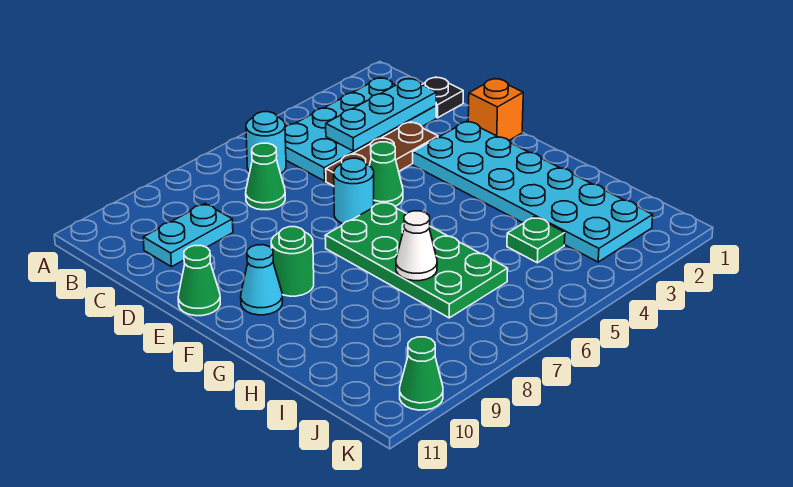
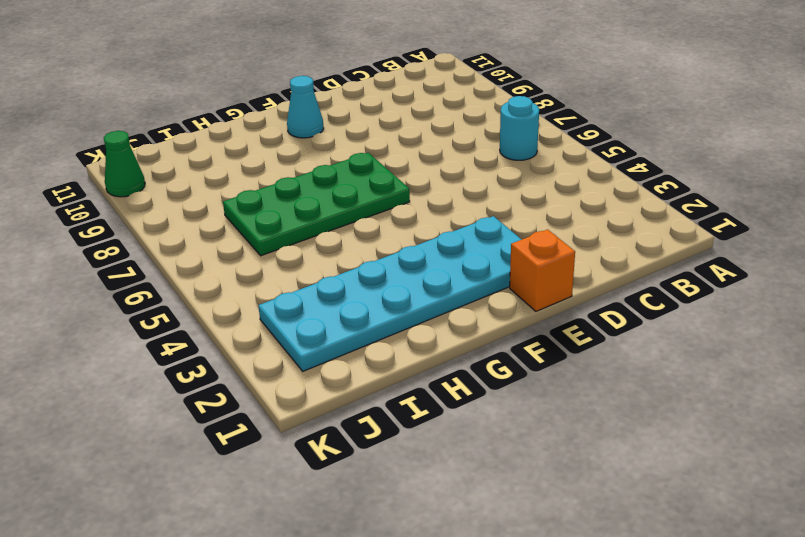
none -> cyan plate B2:C5 level 1
none -> black plate C1 level 1
none -> green cone C7 level 1

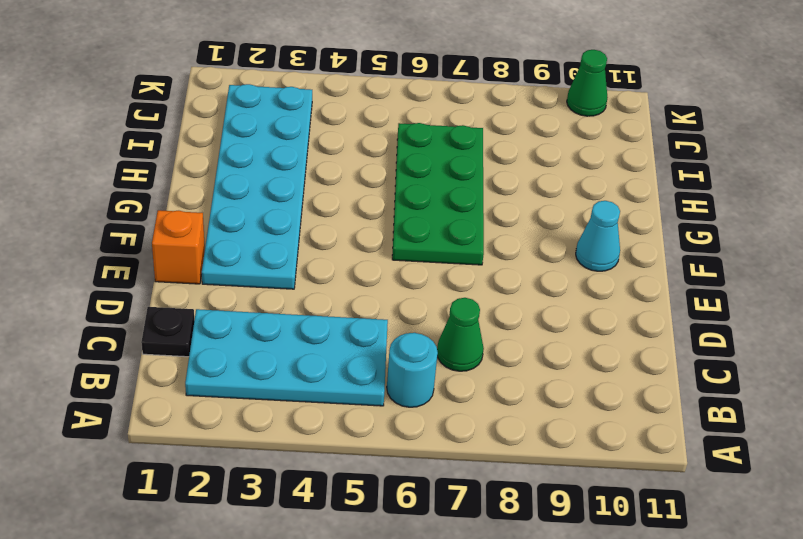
none -> cyan plate C9:C10 level 1
none -> brown plate D3:D5 level 1
none -> green cone E5 level 1

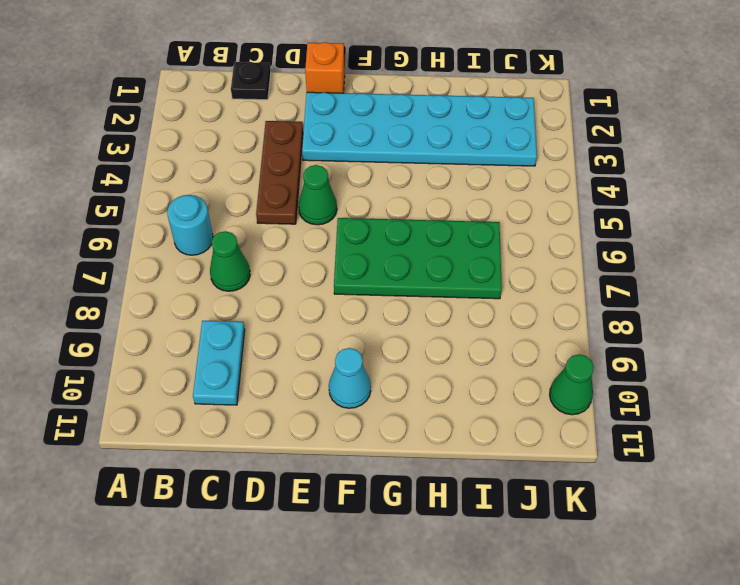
none -> cyan plate B2:C5 level 1
none -> cyan round brick E6 level 1
none -> green cone E11 level 1

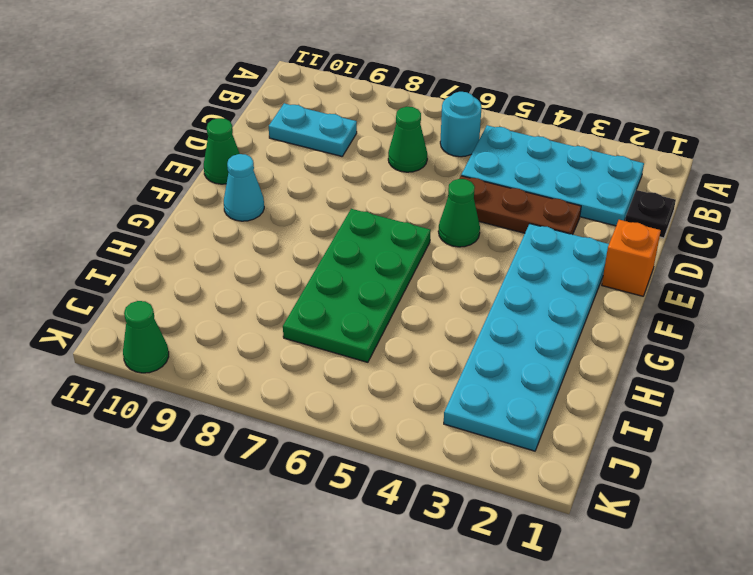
none -> cyan round brick E6 level 1
none -> green round brick F9 level 1
none -> green plate I4 level 1

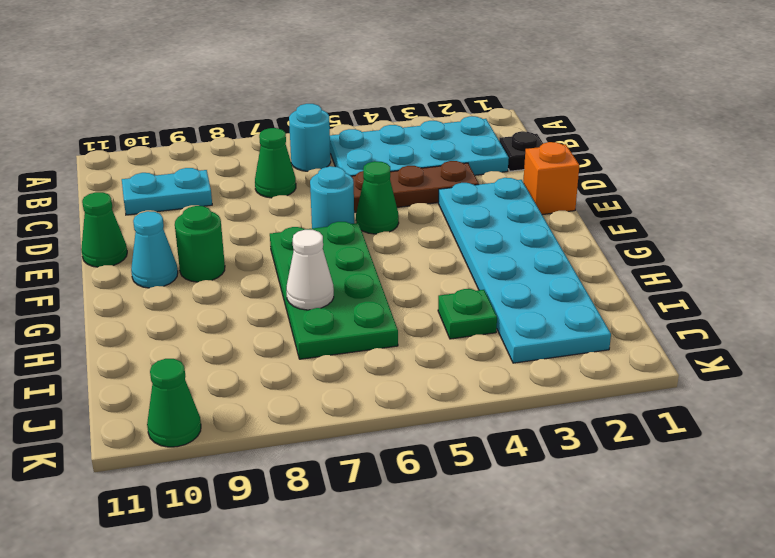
none -> cyan plate C2:C4 level 2

